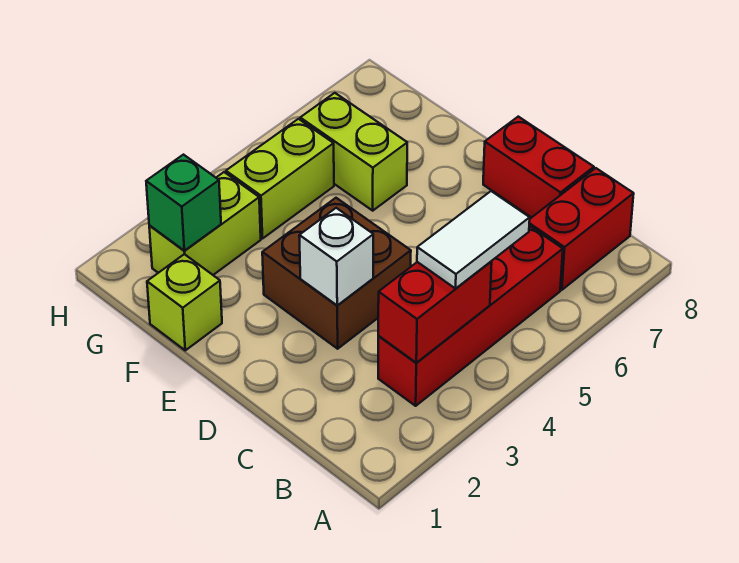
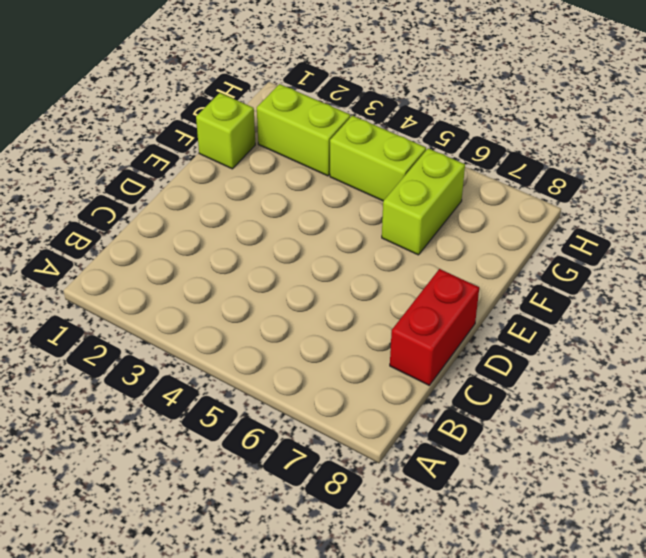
none -> red brick B3:B6 level 1
none -> red brick B7:B8 level 1
none -> brown brick D3:E4 level 1

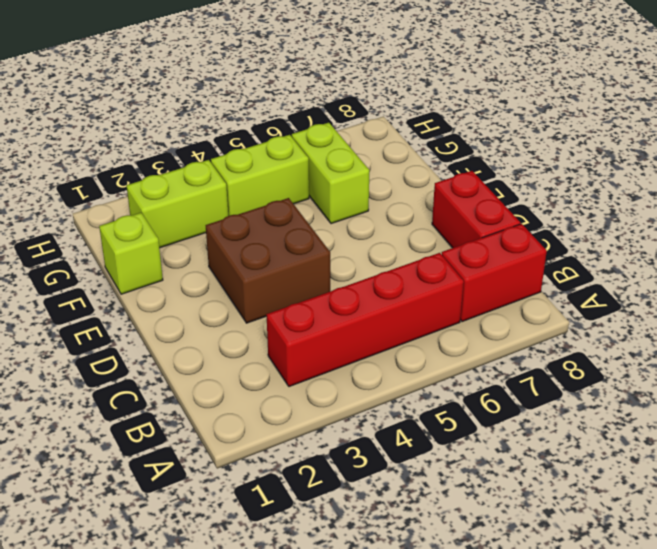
none -> red brick B3:B4 level 2
none -> white brick D3 level 2
none -> green brick G2 level 2

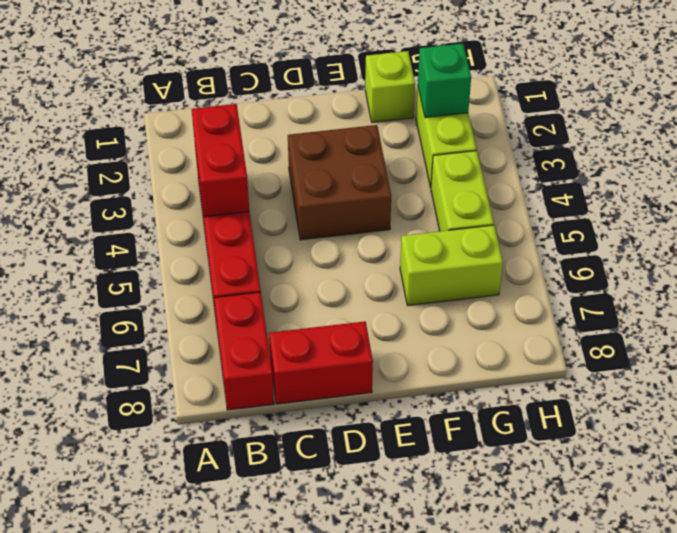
none -> white brick D3 level 2
none -> white tile B4:B5 level 3

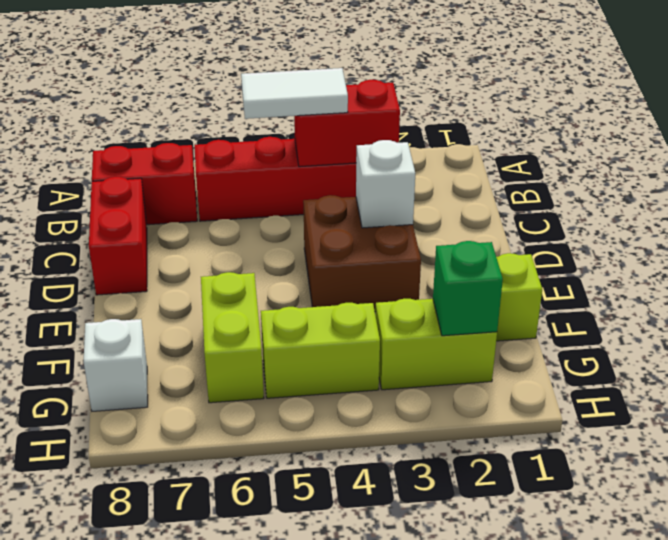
white brick G8 level 1 -> none

